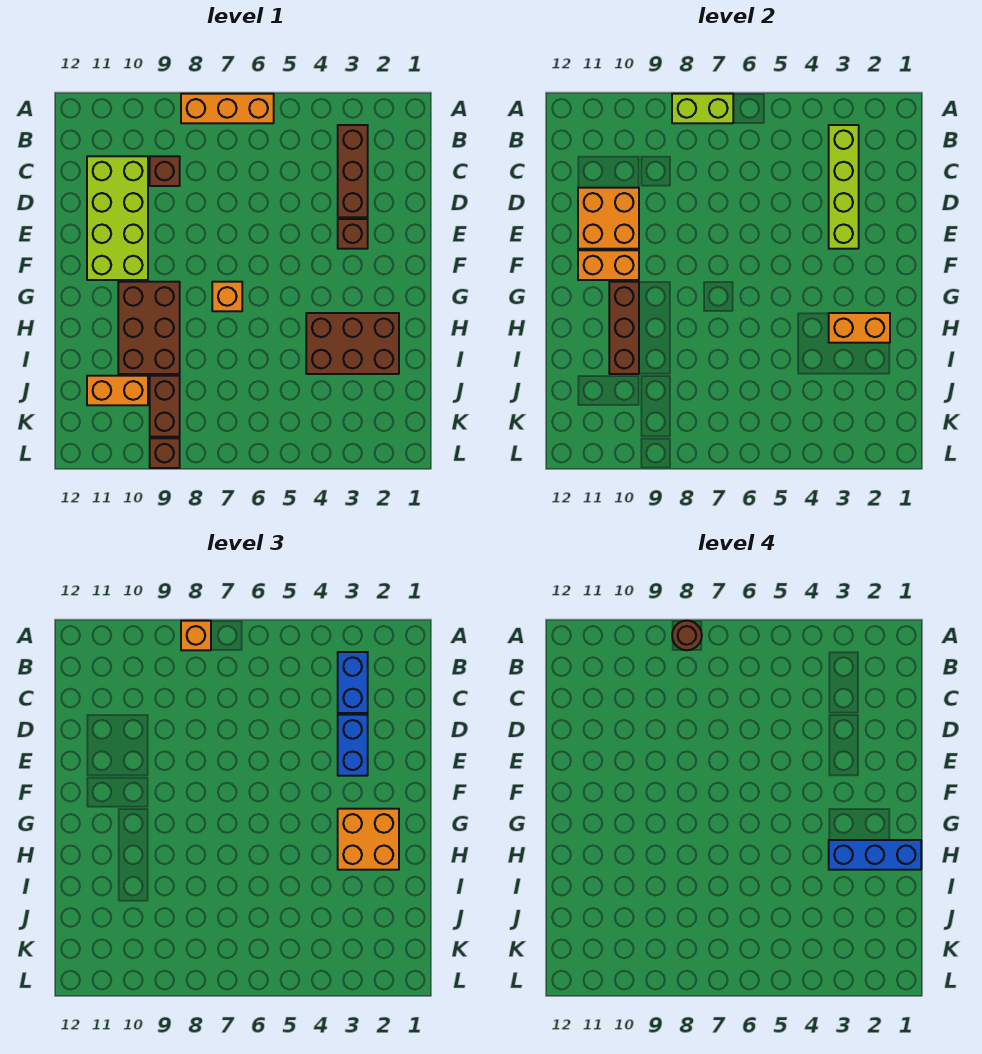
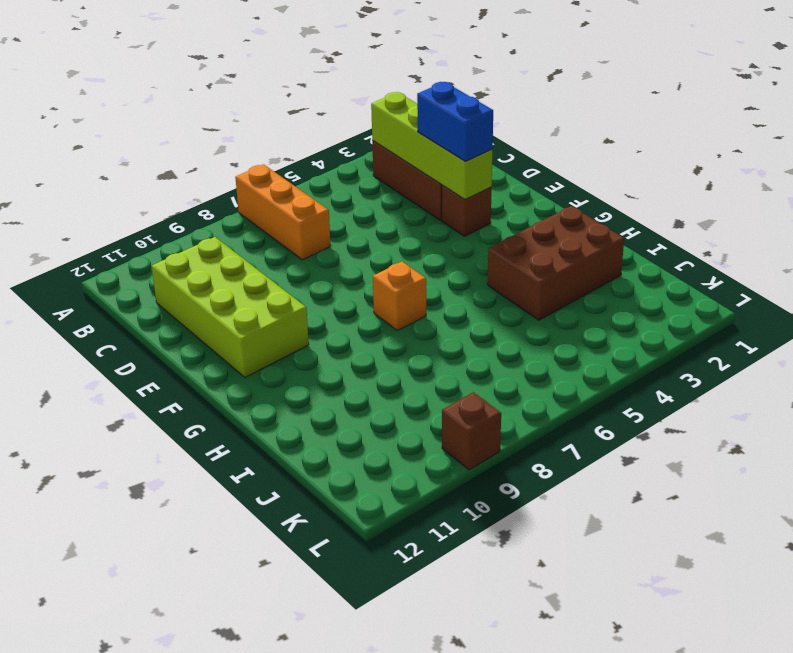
orange brick A7:C7 level 1 -> orange brick A6:A8 level 1
none -> brown brick C9 level 1
none -> brown brick G9:I10 level 1
none -> brown brick J9:K9 level 1

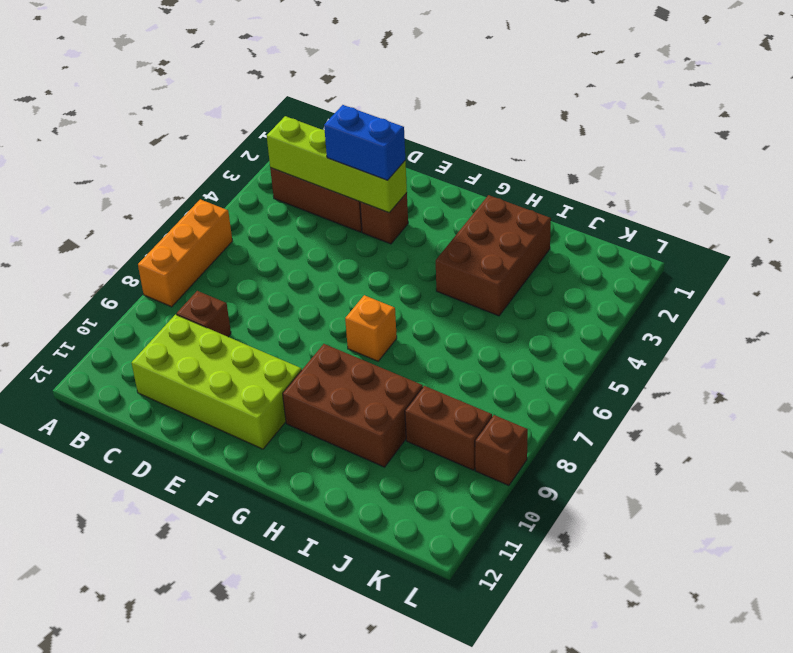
none -> orange brick J10:J11 level 1
none -> lime brick A7:A8 level 2
none -> orange brick D10:E11 level 2

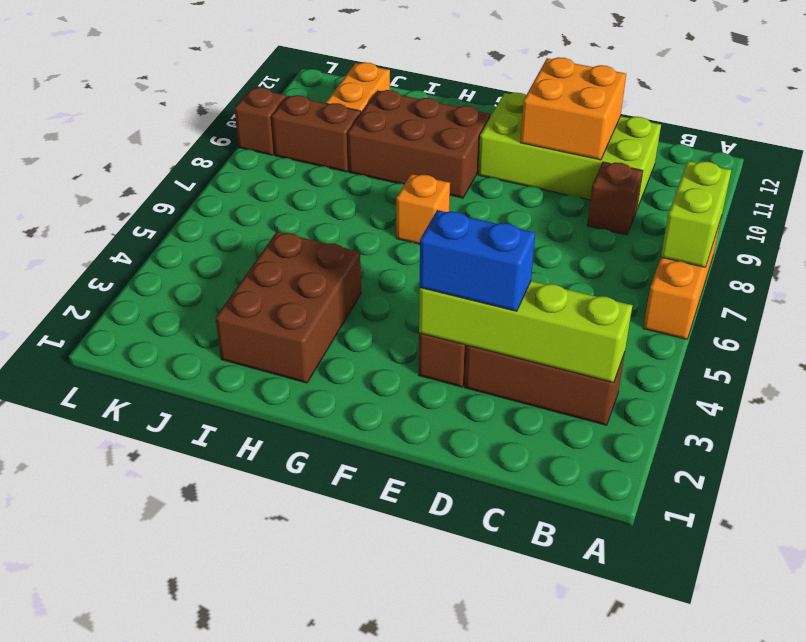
none -> orange brick F10:F11 level 2
none -> brown brick G10:I10 level 2
none -> orange brick H2:H3 level 2

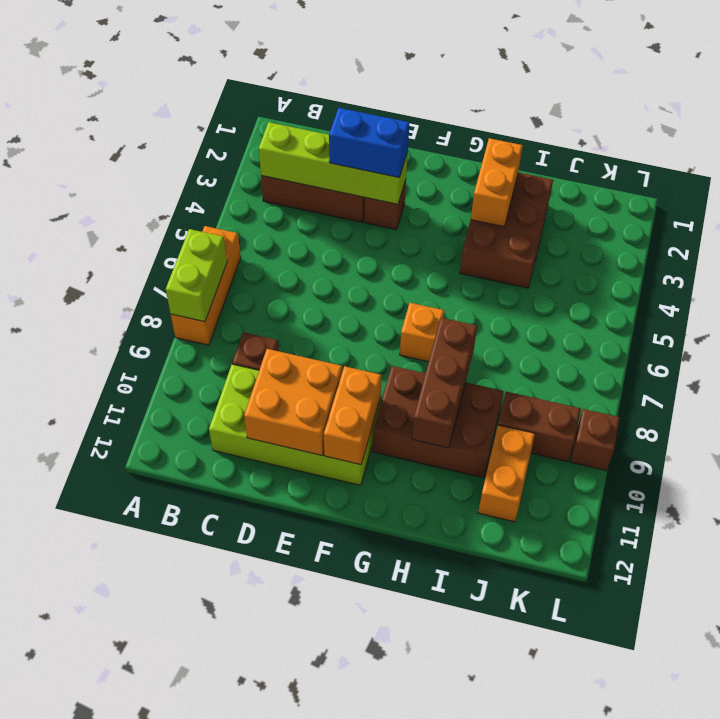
brown brick H8:H10 level 2 -> brown brick G10:I10 level 2
none -> orange brick A8 level 3
none -> blue brick B3:C3 level 3
none -> orange brick G2:H3 level 3

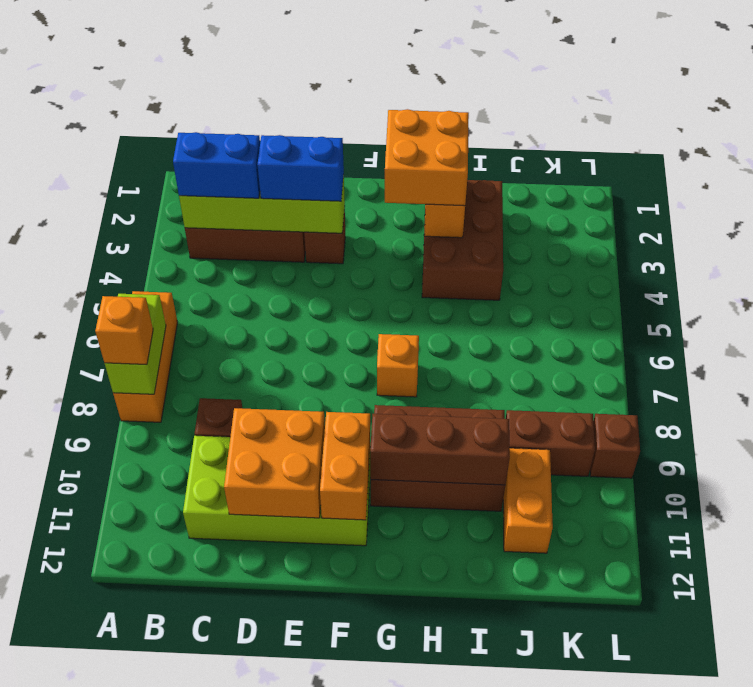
none -> brown round brick A8 level 4
none -> blue brick H1:H3 level 4

